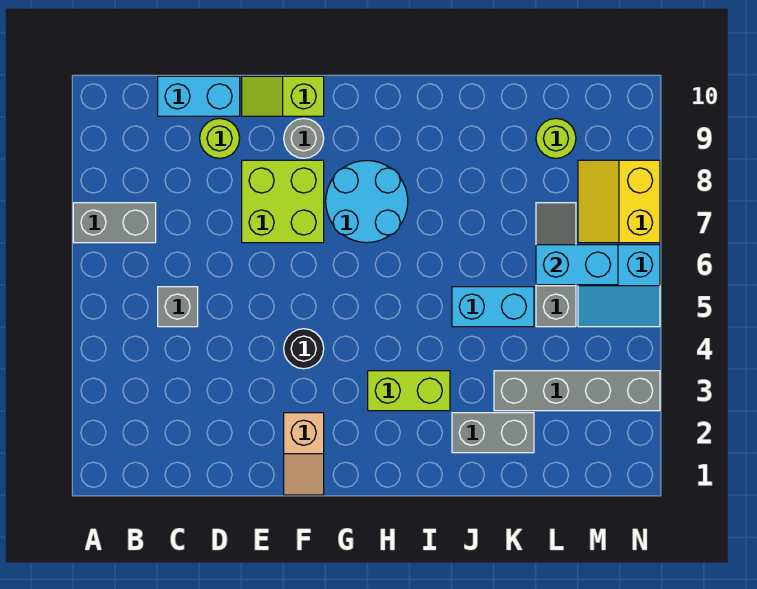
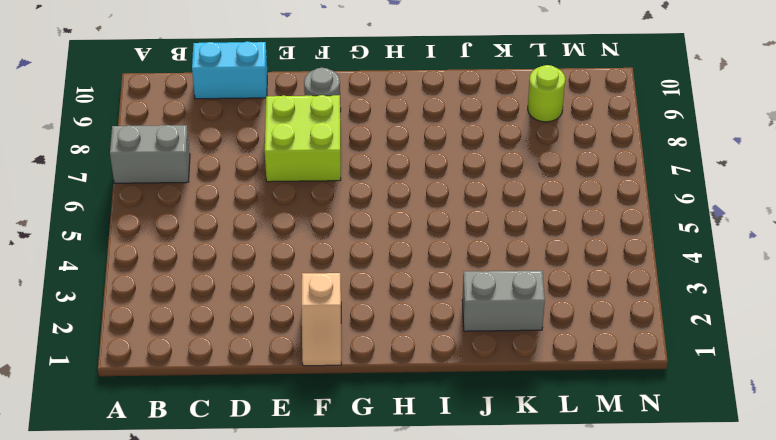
none -> grey brick C5 level 1
none -> lime round brick D9 level 1
none -> lime slope E10:F10 level 1 top F

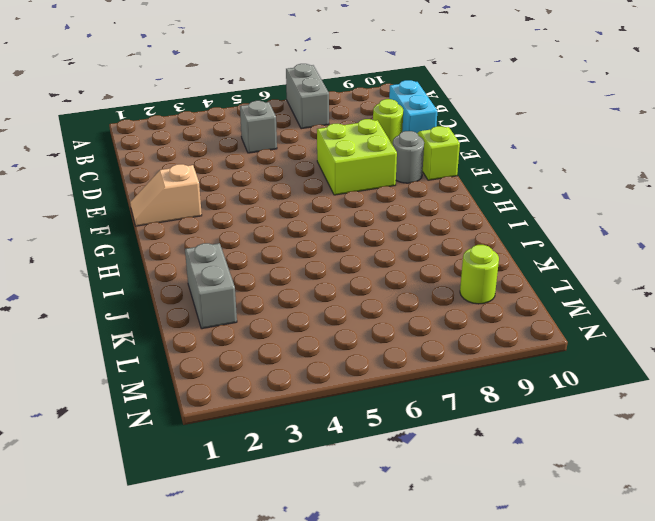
none -> black round brick F4 level 1
none -> cyan round brick G7:H8 level 1
none -> lime brick H3:I3 level 1

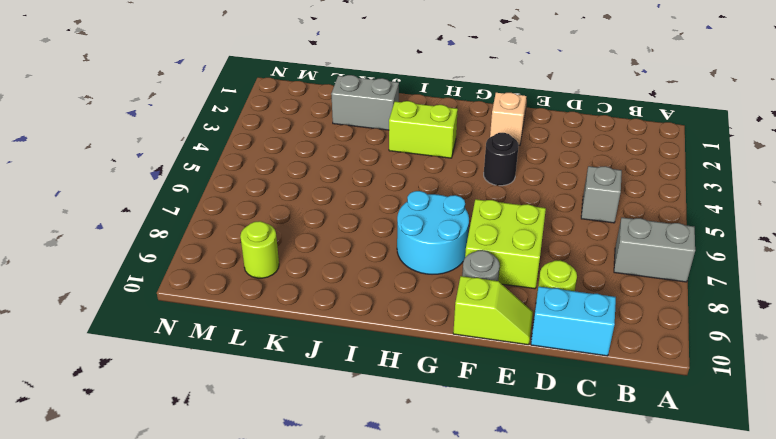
none -> cyan brick J5:K5 level 1
none -> grey brick K3:N3 level 1
none -> grey slope L5:L7 level 1 top 5

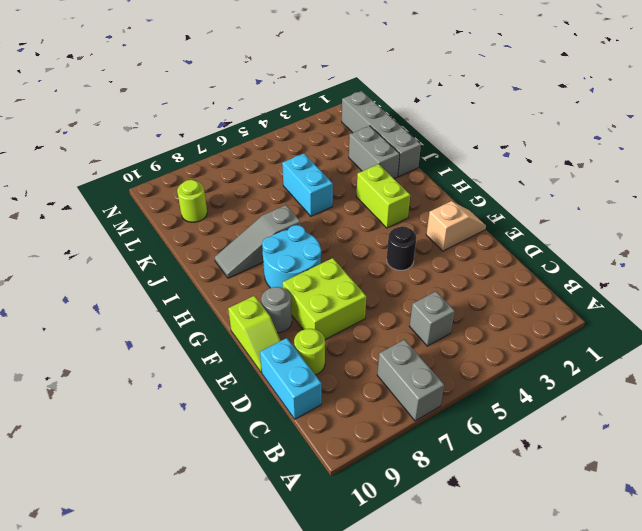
grey slope I7:I9 level 1 top 7 -> grey slope L5:L7 level 1 top 5
grey brick J1:M1 level 1 -> grey brick K3:N3 level 1
none -> cyan slope M5:N6 level 1 top 6
none -> yellow slope M7:N8 level 1 top N
none -> cyan brick L6:M6 level 2

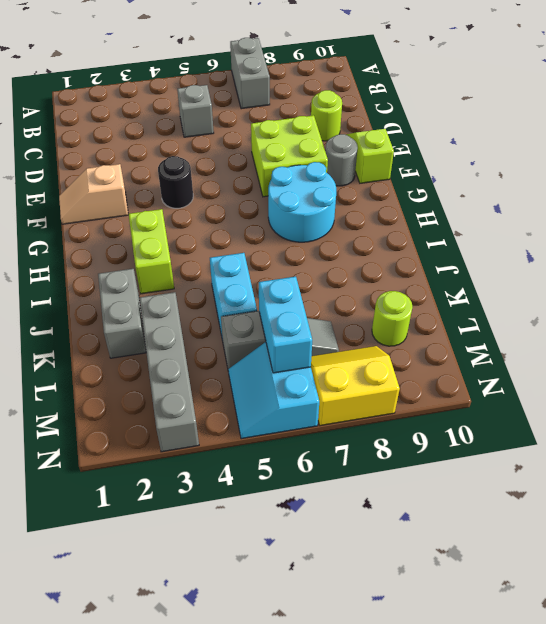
none -> cyan brick C10:D10 level 1

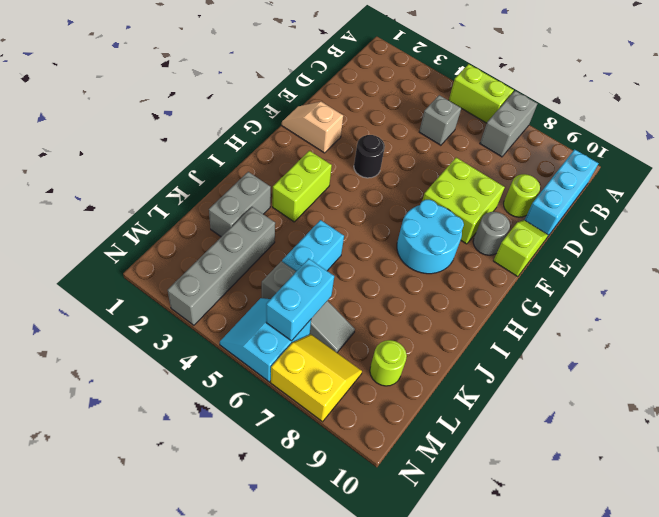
lime brick A5:A6 level 1 -> none
cyan brick B10:D10 level 1 -> cyan brick C10:D10 level 1

